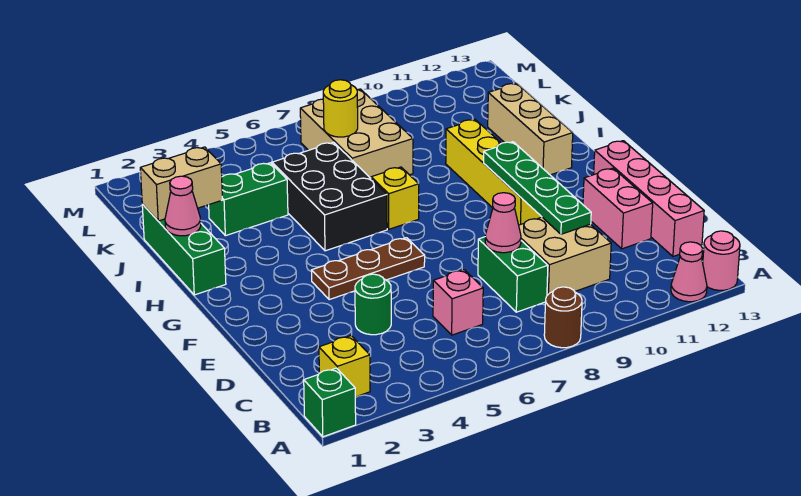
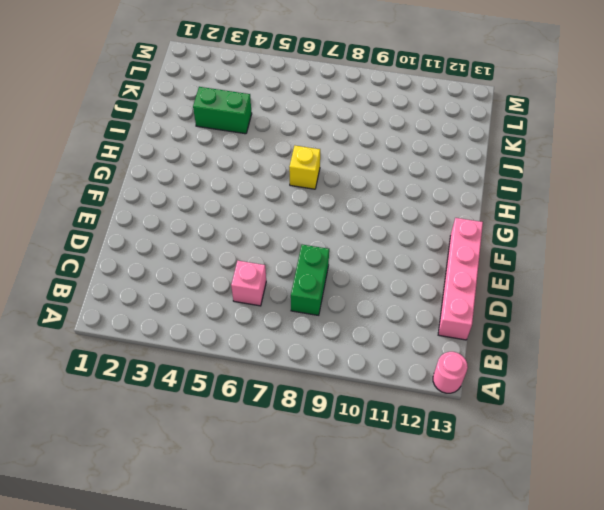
none -> green brick A1 level 1
none -> brown round brick A8 level 1
none -> pink cone A12 level 1

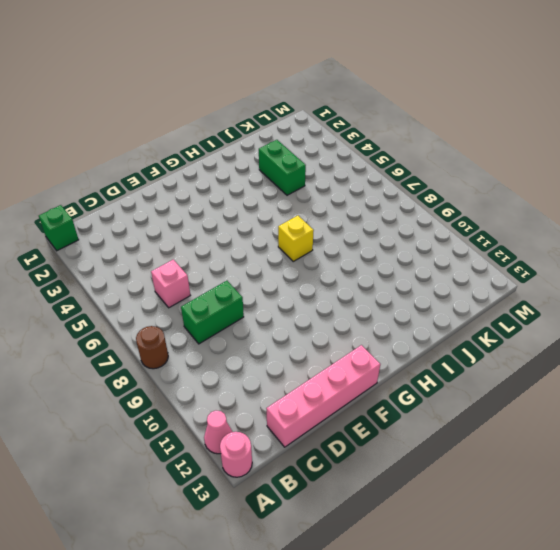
none -> yellow brick B2 level 1
none -> tan brick C9:D10 level 1
none -> green round brick D4 level 1

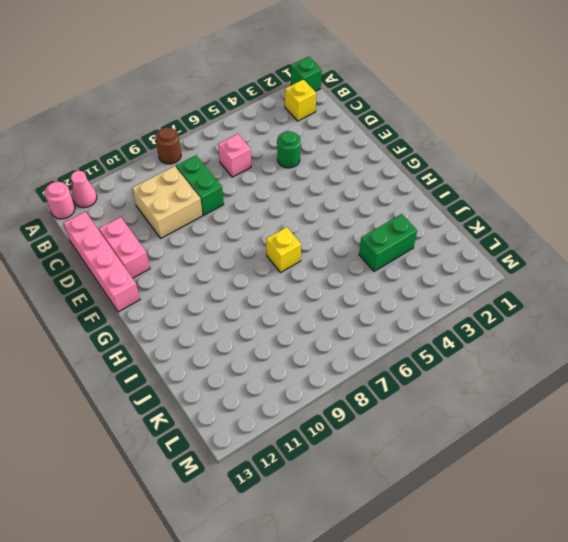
none -> brown plate F4:F6 level 1
none -> yellow brick F10:I10 level 1
none -> green brick H1:J1 level 1

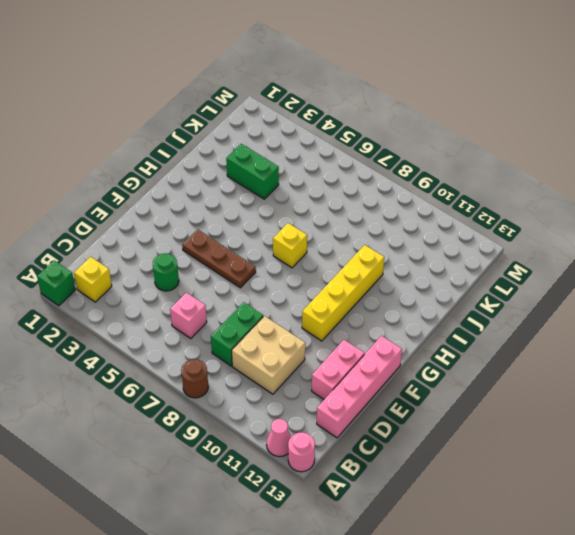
none -> green brick H1:J1 level 1
none -> black brick H5:J6 level 1
none -> tan brick H12:J12 level 1

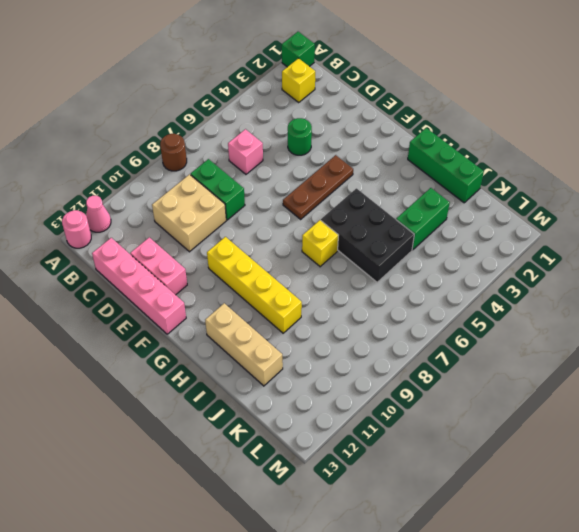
none -> tan brick J7:L8 level 1
none -> pink cone D8 level 2
none -> green plate D10:G10 level 2

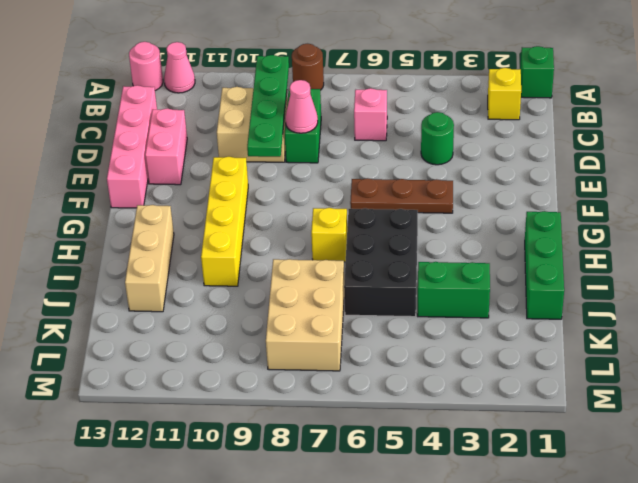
green plate B9:E9 level 2 -> green plate D10:G10 level 2
none -> pink cone I1 level 2
none -> tan brick J1:J2 level 2
none -> yellow round brick K7 level 2

